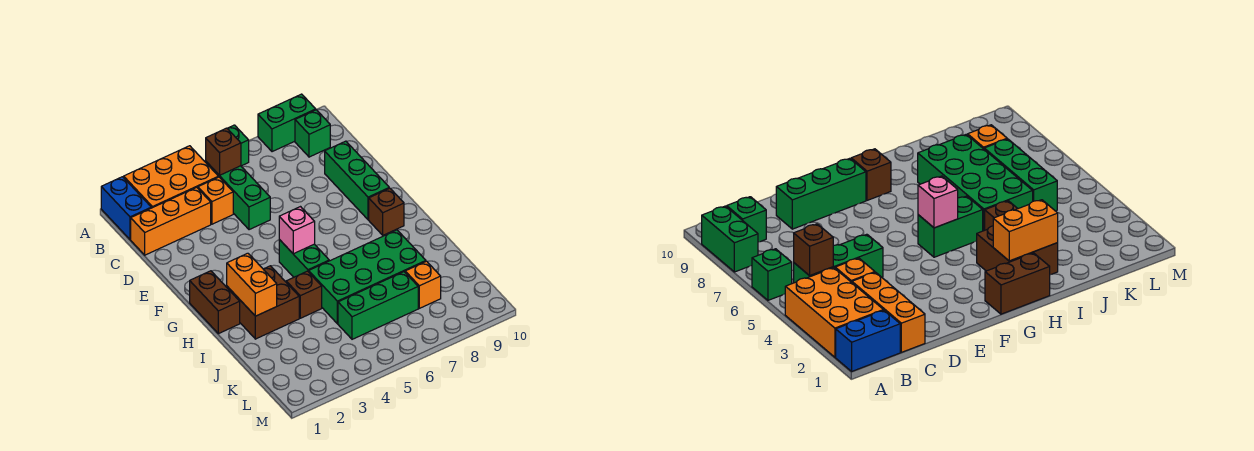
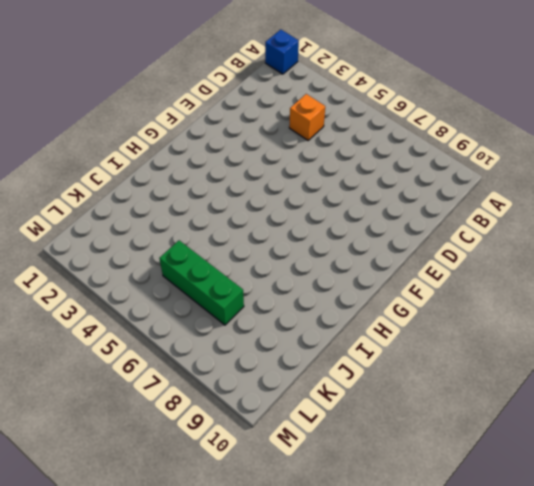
blue brick A1 level 1 -> blue brick A1:B1 level 1
none -> orange brick A2:B4 level 1
none -> green brick A6 level 1
none -> green brick A8:A9 level 1

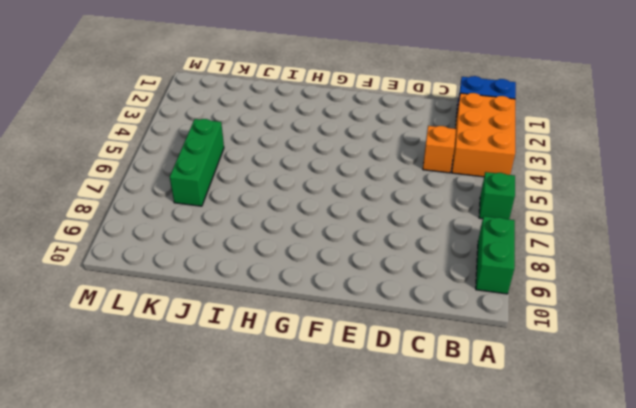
none -> green brick B5:D5 level 1
none -> green brick B9 level 1
none -> orange brick C1:C3 level 1

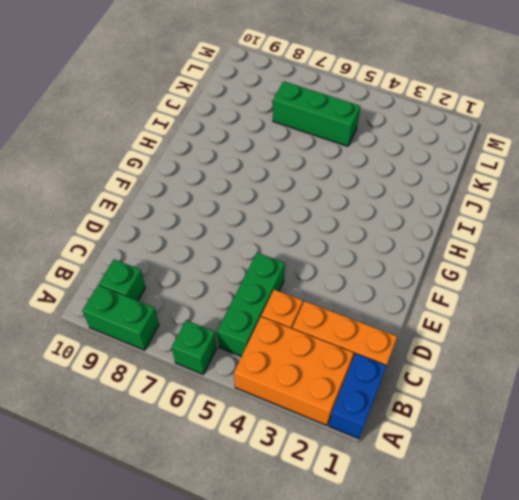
none -> green brick D9:F9 level 1
none -> brown brick G1:H1 level 1
none -> green brick G5:H5 level 1

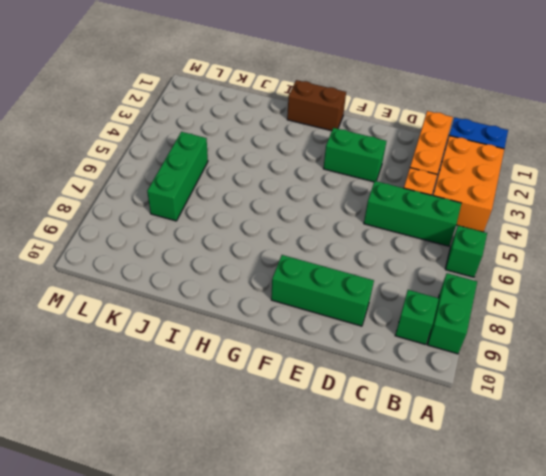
green brick E3:F3 level 1 -> green brick G5:H5 level 1
none -> brown brick G9 level 1
none -> brown brick H2:I3 level 1
none -> brown brick I4 level 1

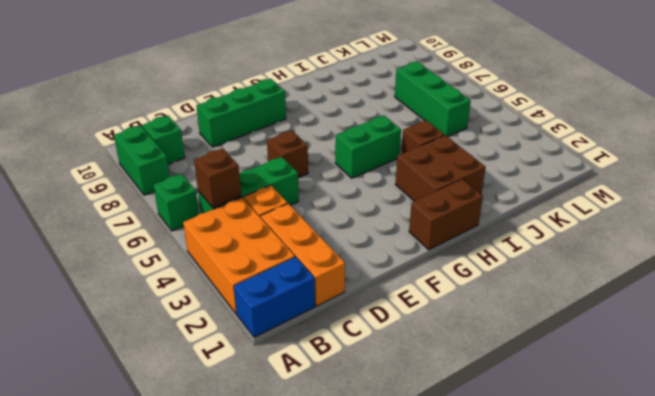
brown brick E6 level 1 -> brown brick G9 level 1
none -> green brick I5:J8 level 1
none -> orange brick K8 level 1
none -> pink brick G5 level 2

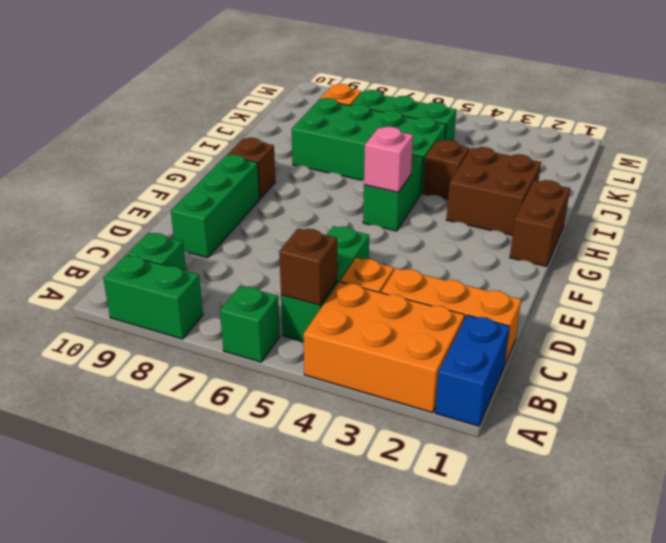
none -> orange brick H2:I2 level 2

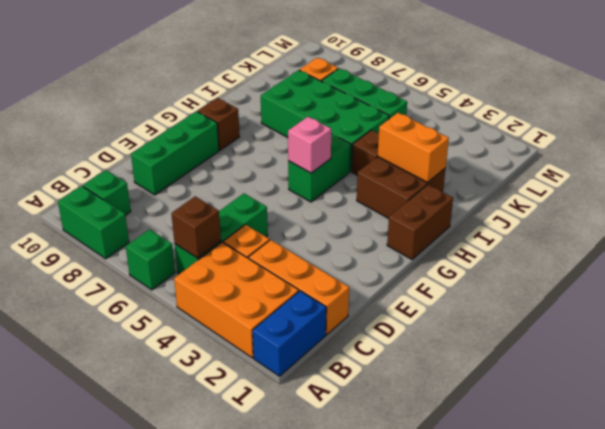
orange brick I2:I3 level 2 -> orange brick H2:I2 level 2

